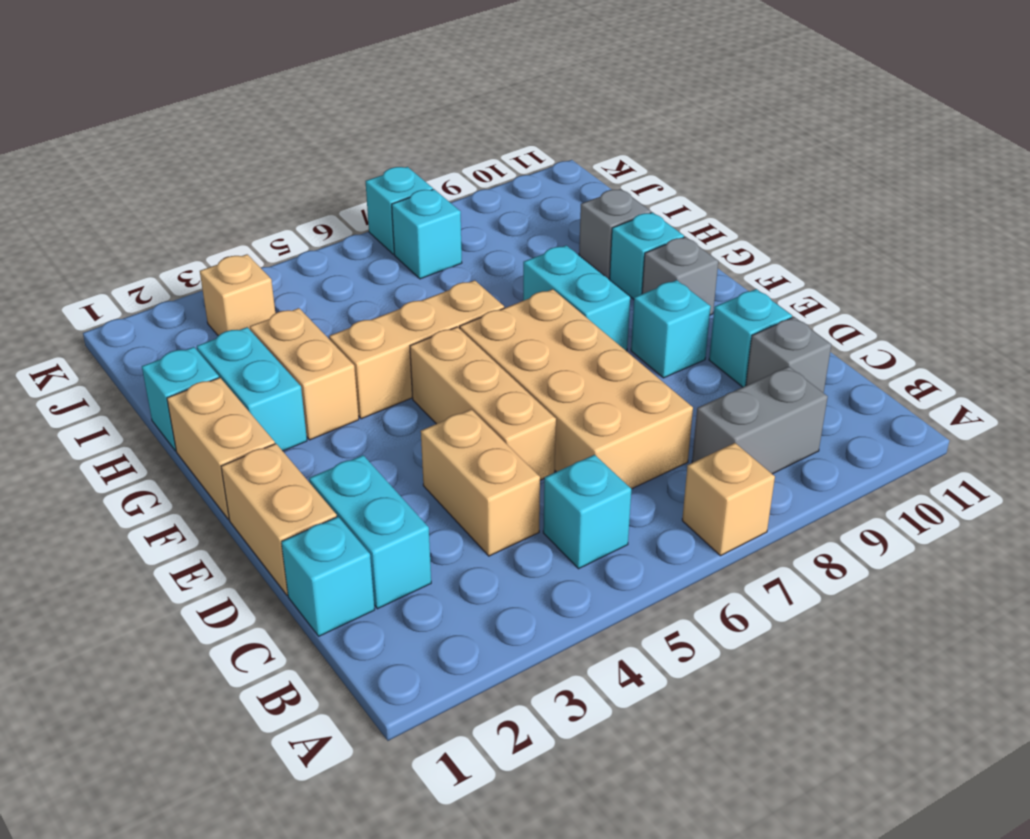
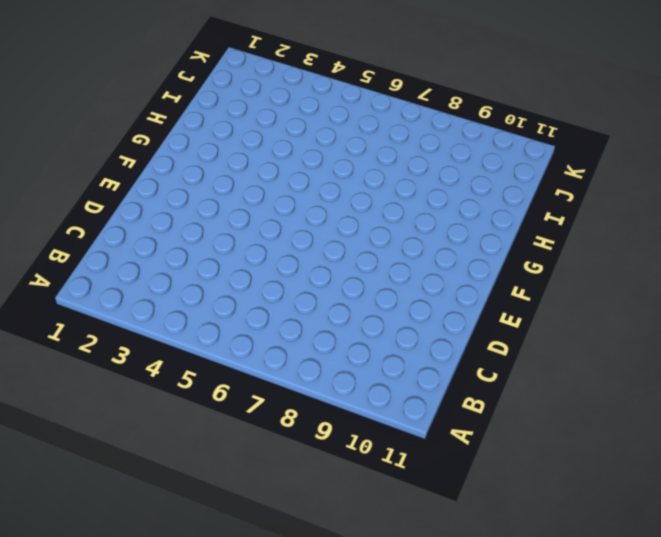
none -> tan brick A7 level 1
none -> cyan brick B5 level 1
none -> grey brick B8:B9 level 1

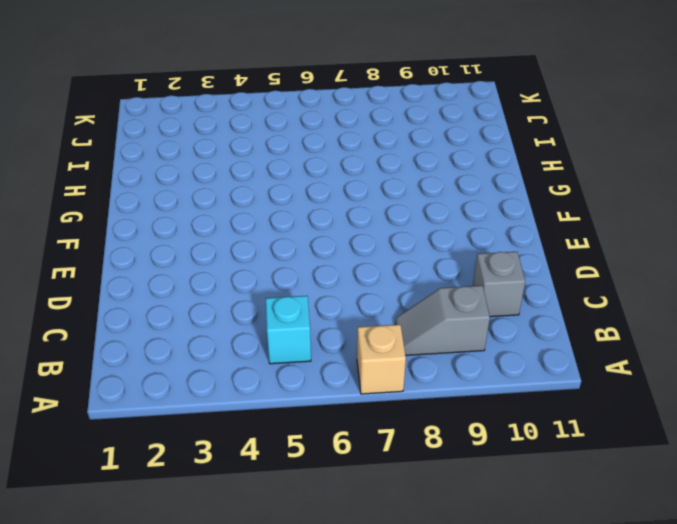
grey slope B8:B9 level 1 top 9 -> grey brick B8:B9 level 1
none -> cyan brick C1 level 1
none -> cyan brick C2:D2 level 1
none -> tan brick C4:D4 level 1

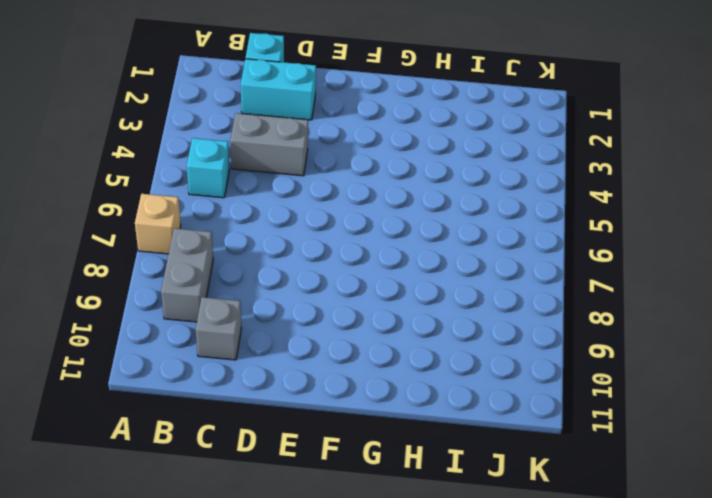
grey brick C4:D4 level 1 -> tan brick C4:D4 level 1
none -> tan brick C6:F7 level 1
none -> tan brick D1:E1 level 1
none -> tan brick D5:F5 level 1

